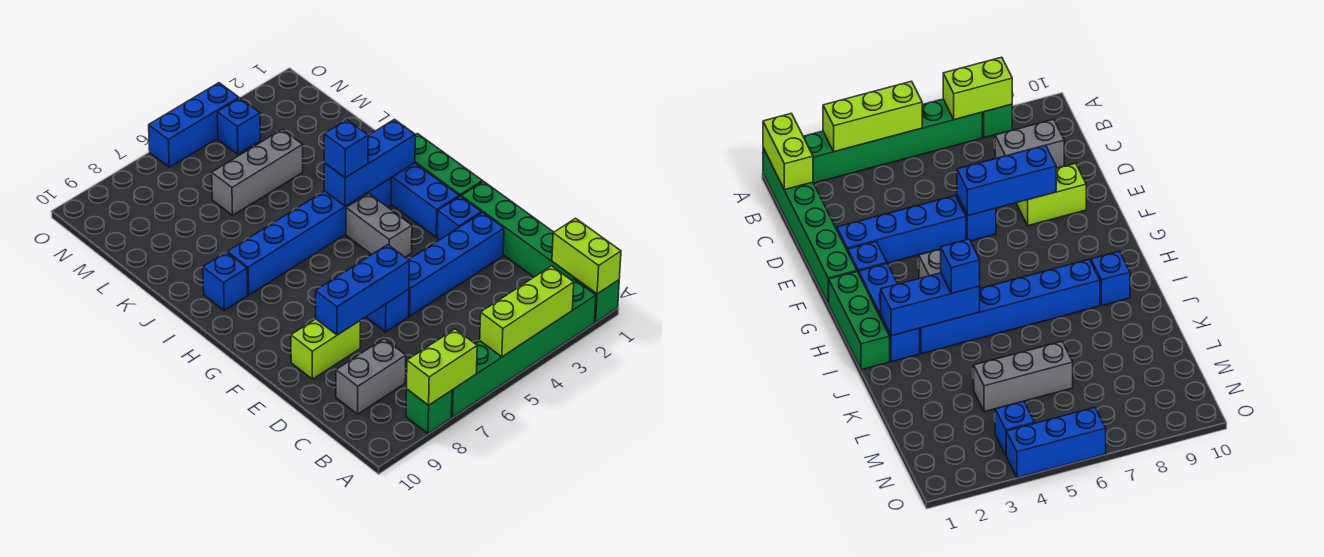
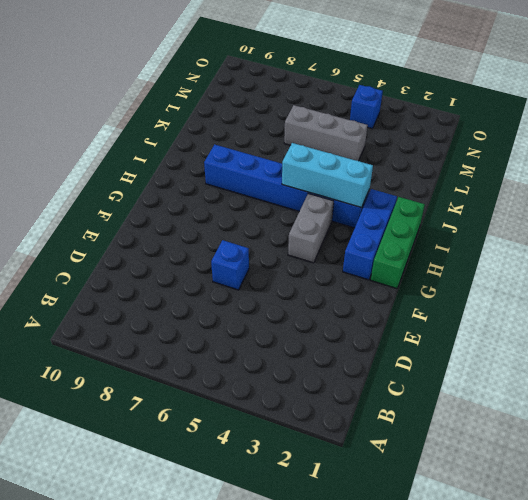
cyan brick I3:I5 level 2 -> blue brick I2:I4 level 2
none -> green brick A1:F1 level 1
none -> green brick A2:A7 level 1
none -> green brick A8 level 1

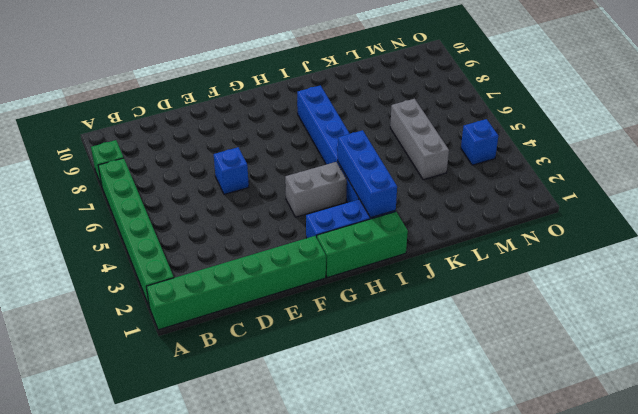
none -> grey brick C8:C9 level 1
none -> blue brick E2:E5 level 1
none -> lime brick E8:E9 level 1

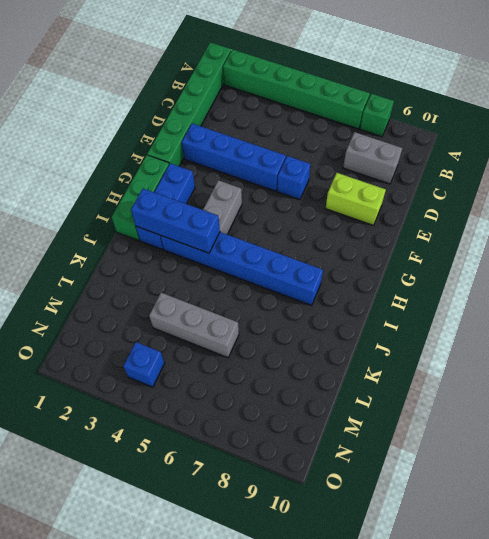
none -> blue brick F2 level 1
none -> blue brick I9 level 1
none -> blue brick O4:O6 level 1

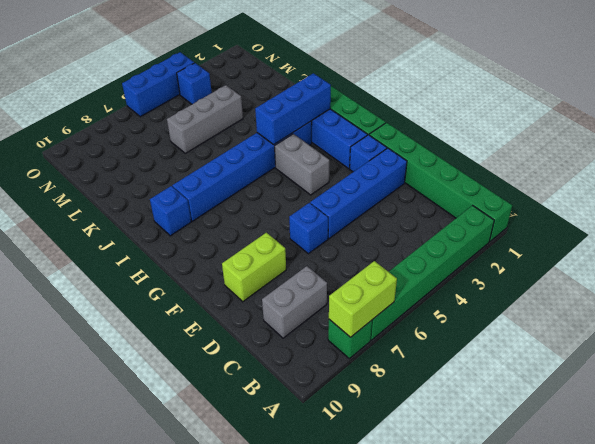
none -> lime brick A1:B1 level 2
none -> lime brick A3:A5 level 2
none -> blue brick E6:E8 level 2

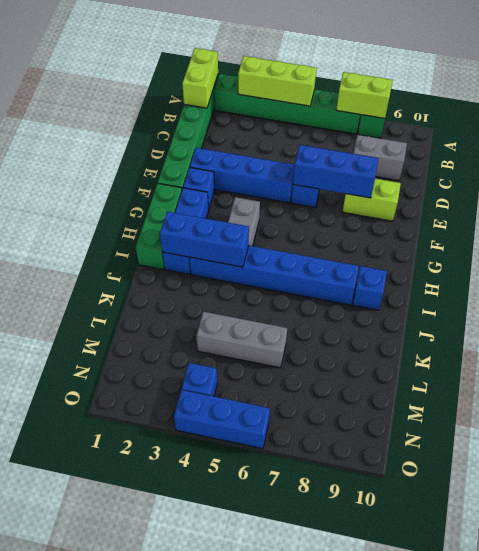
none -> blue brick I4 level 3

